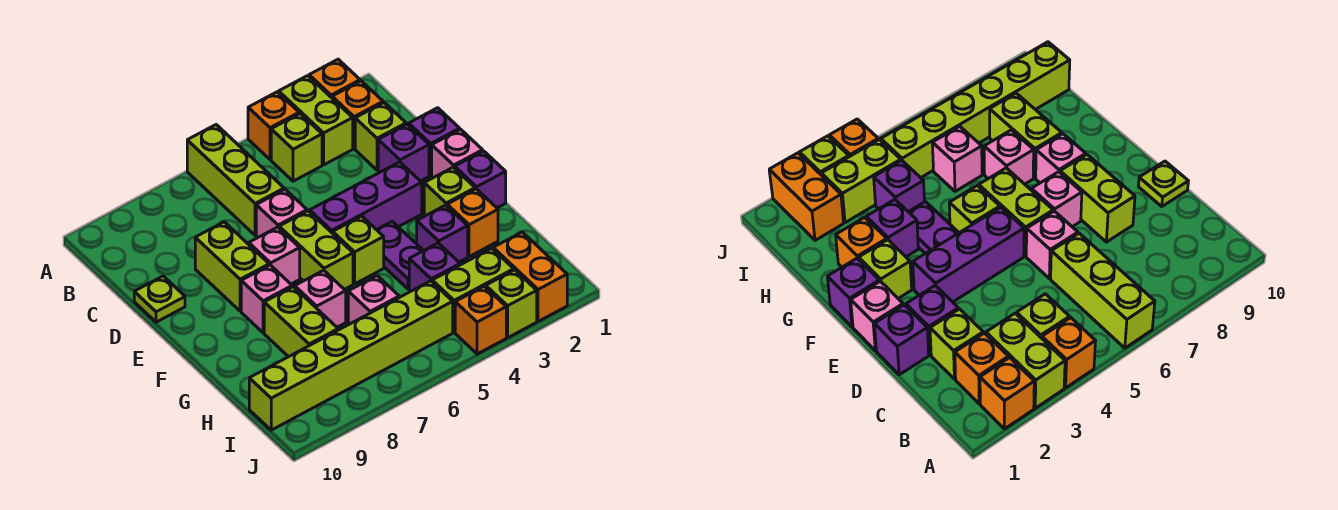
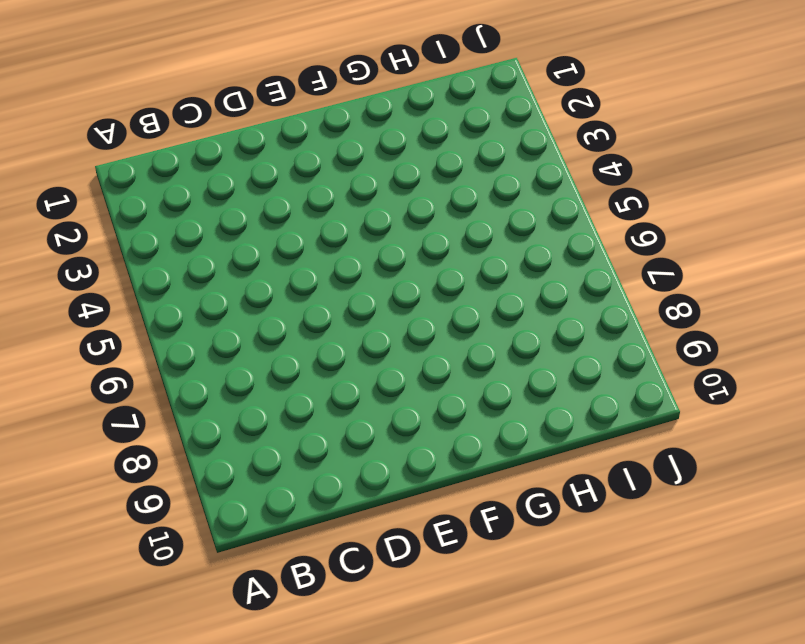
none -> orange brick A2 level 1
none -> lime brick A3:B3 level 1
none -> orange brick A4 level 1
none -> lime brick A6:C6 level 1

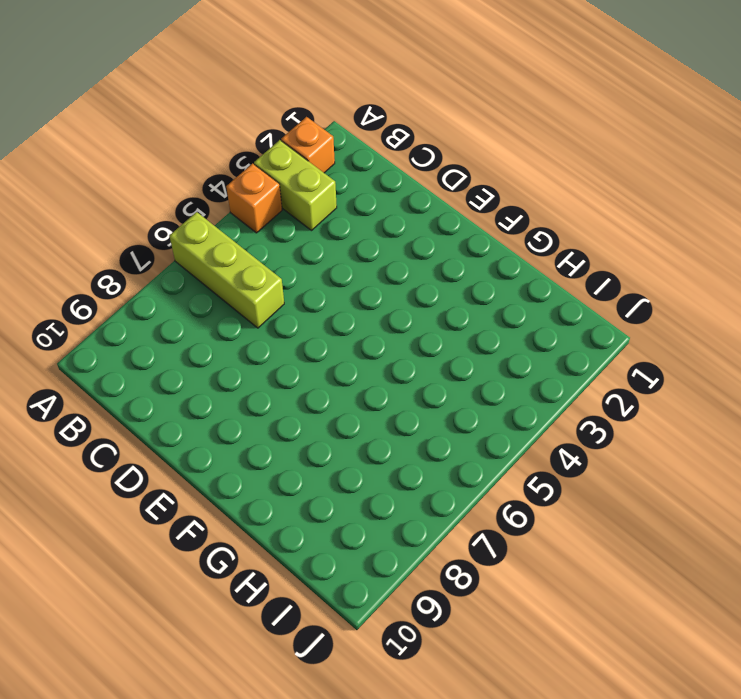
none -> orange brick B2 level 1
none -> lime brick B4 level 1
none -> lime brick C2 level 1
none -> purple brick D1 level 1

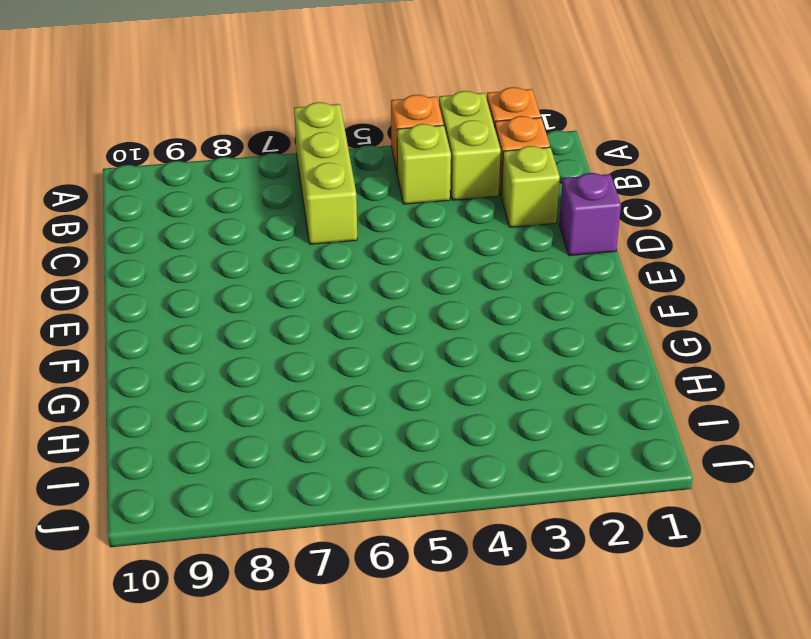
none -> purple brick D2 level 1
none -> pink brick D6 level 1
none -> lime brick D8:E8 level 1
none -> lime plate D10 level 1

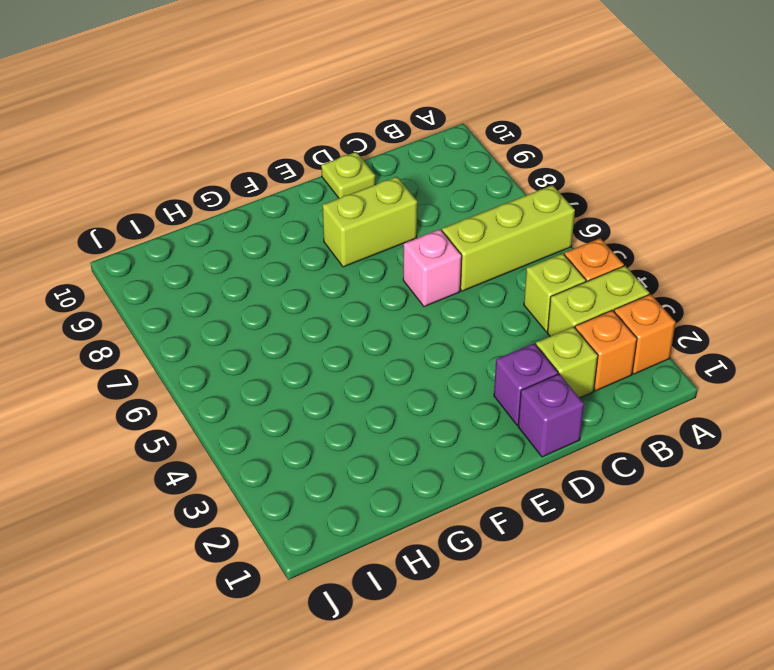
none -> pink brick E1 level 1
none -> purple brick E3:E5 level 1
none -> lime brick E6:F6 level 1
none -> pink brick E7 level 1

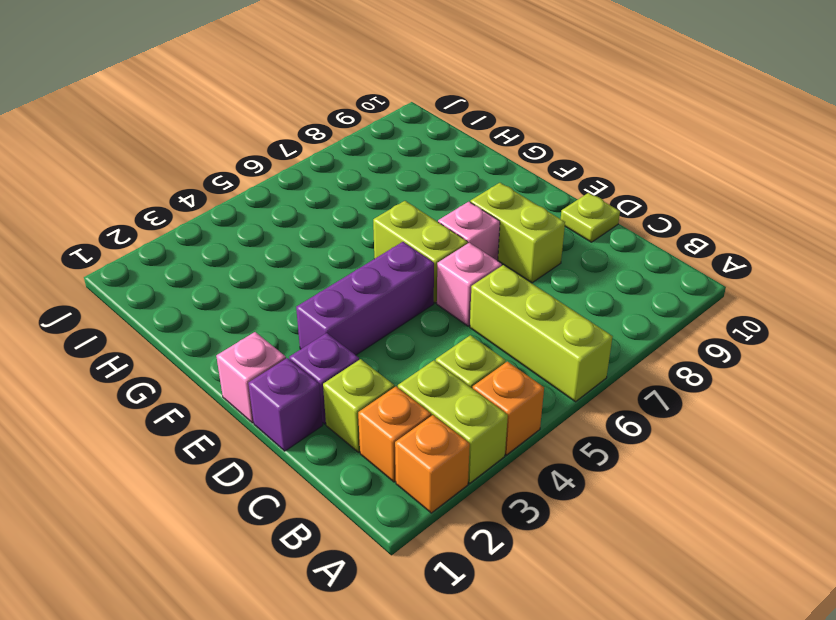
none -> purple brick F1 level 1
none -> lime brick F2 level 1
none -> purple plate F4:G4 level 1
none -> lime brick F5 level 1

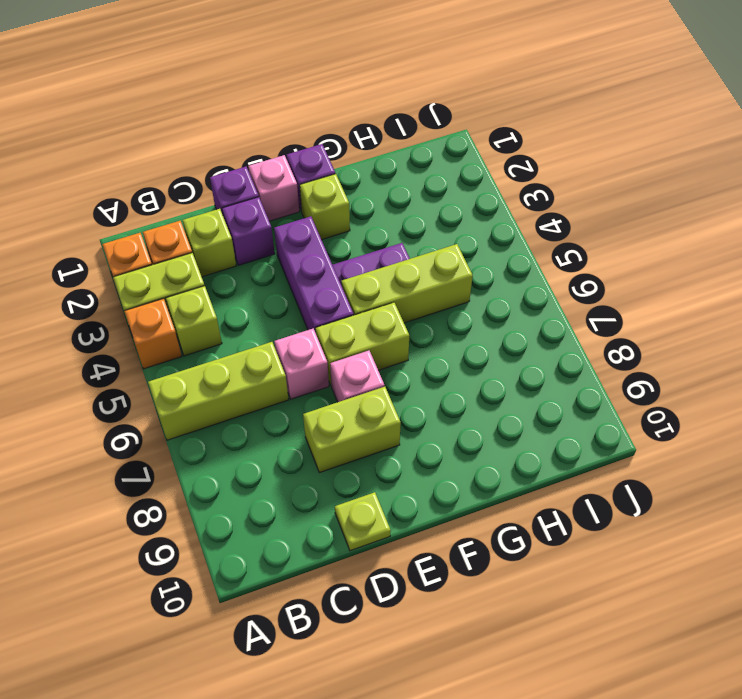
lime brick F5:H5 level 1 -> lime brick F5 level 1
none -> pink brick F8 level 1
none -> orange brick G2 level 1
none -> purple brick G3 level 1
none -> pink brick G7 level 1

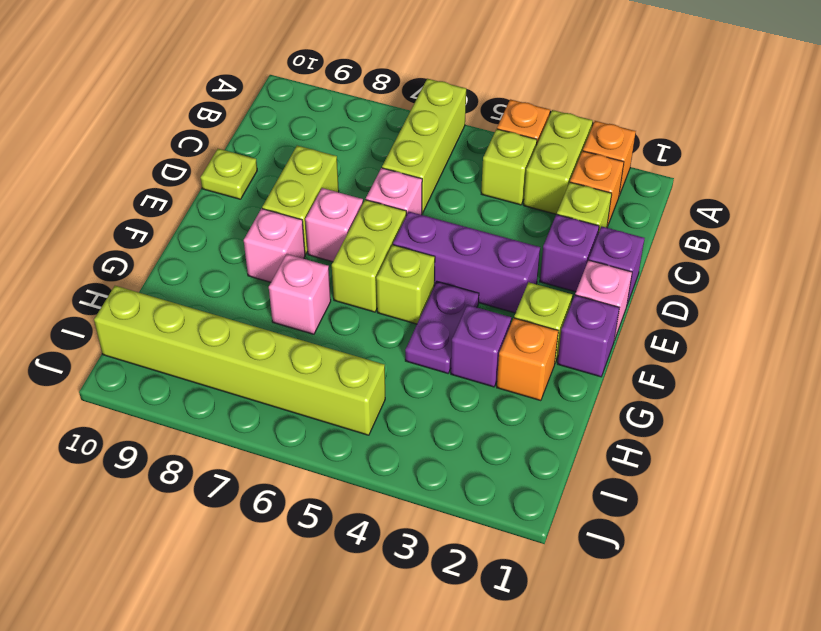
none -> lime brick G8:H8 level 1
none -> purple brick H4 level 1
none -> pink brick H6 level 1
none -> orange brick I2:J2 level 1

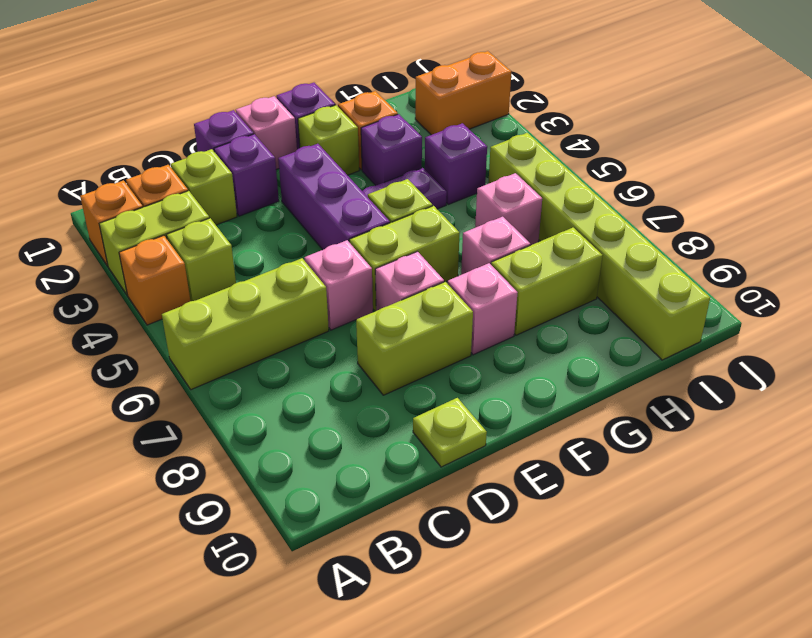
none -> lime brick I3:I4 level 1
none -> lime brick J3 level 1
none -> orange brick J4 level 1

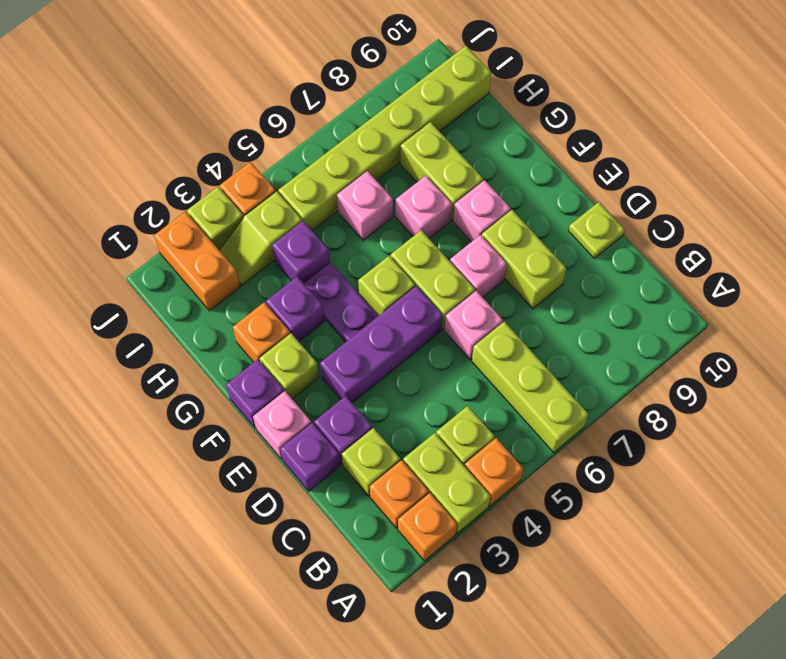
lime slope I3:I4 level 1 top 4 -> lime brick I3:I4 level 1

